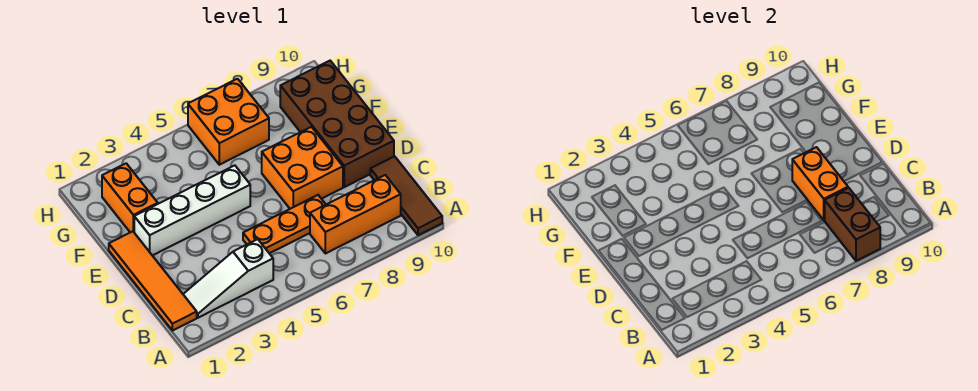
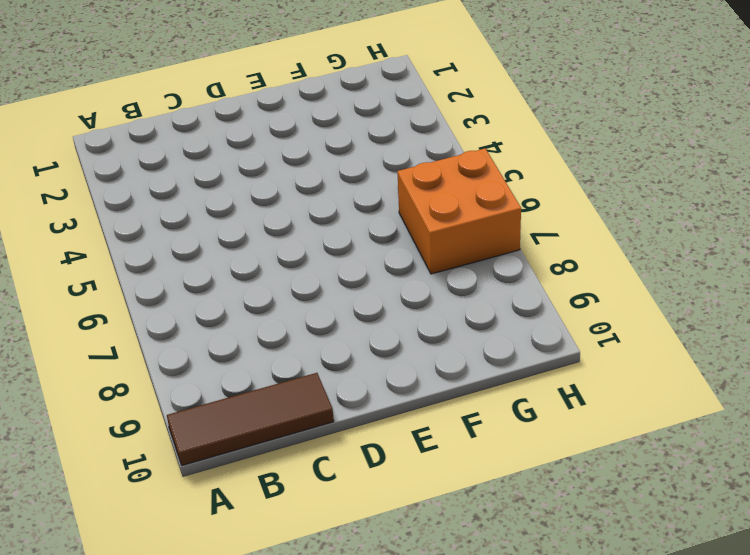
none -> orange tile B1:E1 level 1
none -> white slope B2:B4 level 1 top 4
none -> orange brick B7:B9 level 1

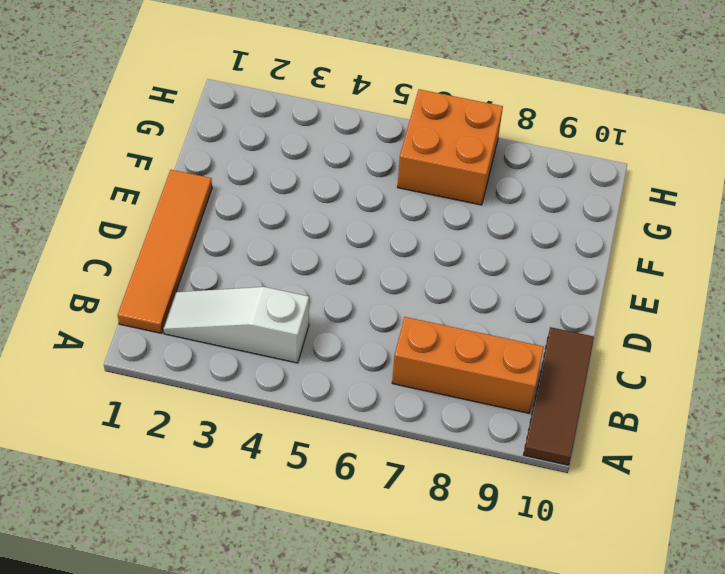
none -> orange plate C5:C7 level 1
none -> orange brick D7:E8 level 1
none -> brown brick D9:G10 level 1

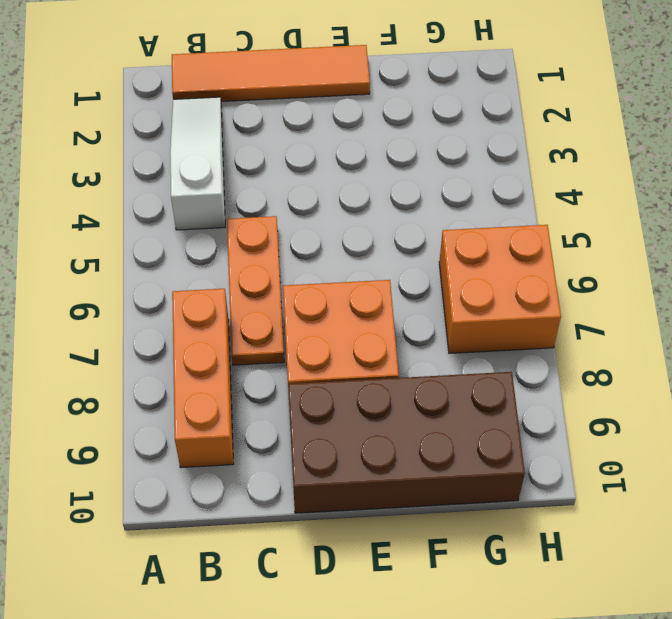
none -> brown tile A10:C10 level 1
none -> white brick E2:E5 level 1
none -> orange brick F2:G2 level 1

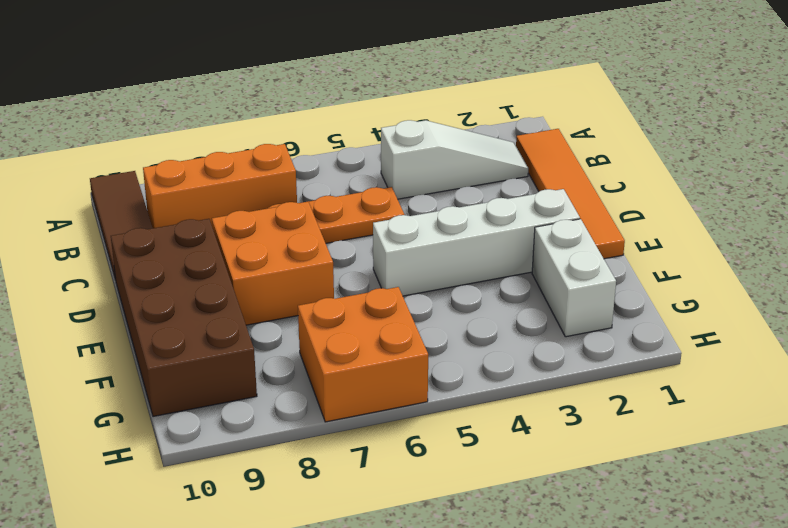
white brick F2:G2 level 1 -> orange brick F2:G2 level 1
none -> brown brick A8:B8 level 2
none -> orange brick C8:D8 level 2

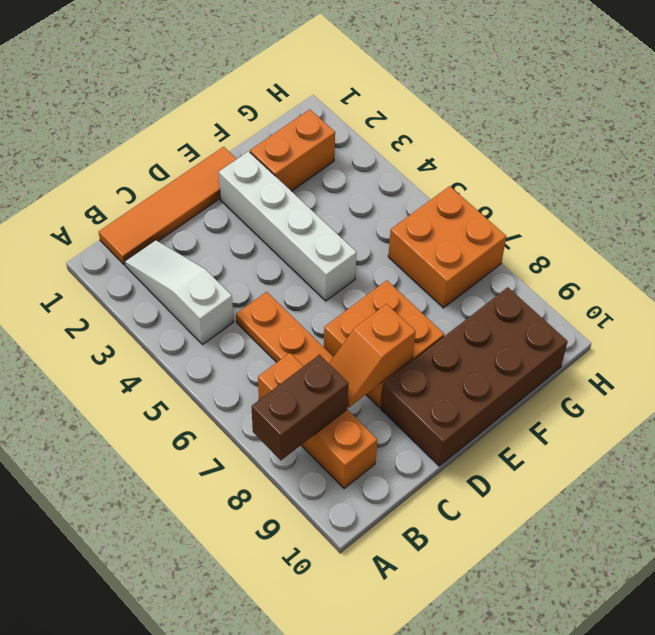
orange slope C8:D8 level 2 top D -> orange brick C8:D8 level 2
none -> brown tile A10:C10 level 1

